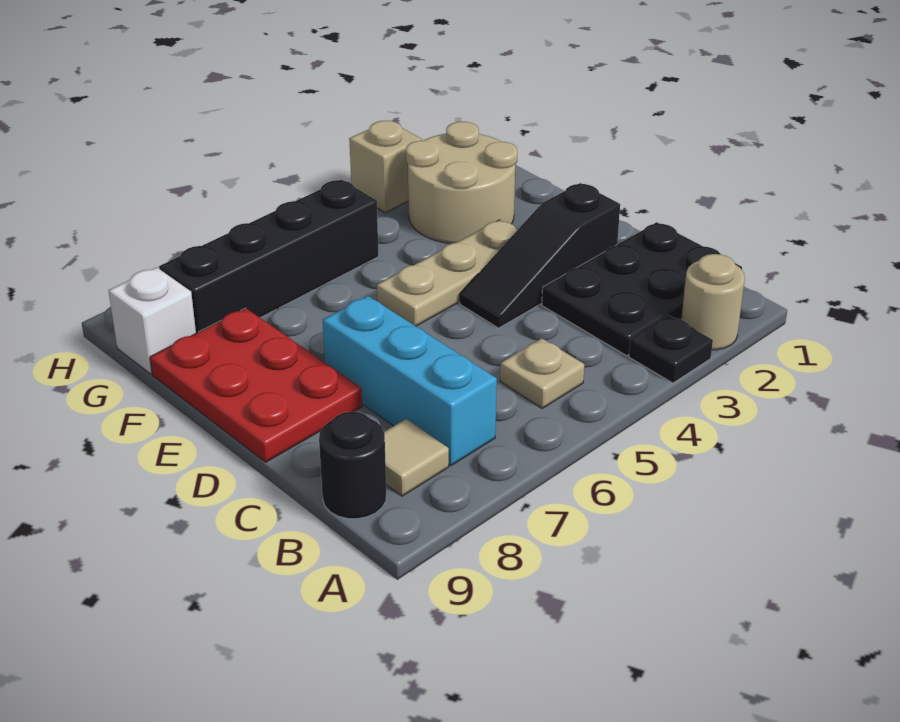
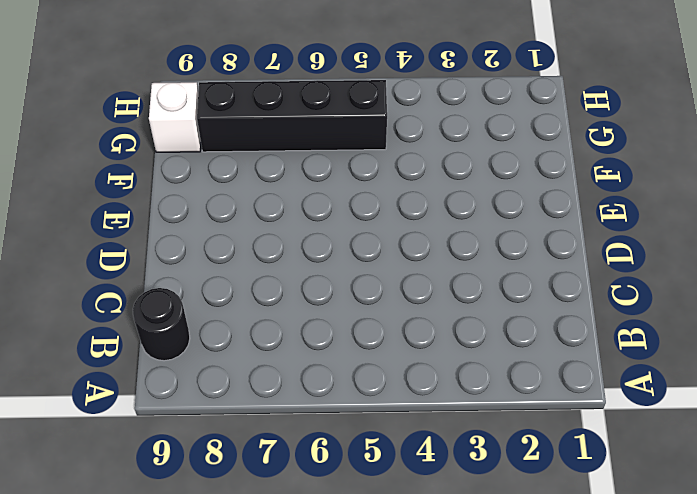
none -> tan round brick A2 level 1
none -> black plate A3 level 1
none -> black plate B1:C3 level 1

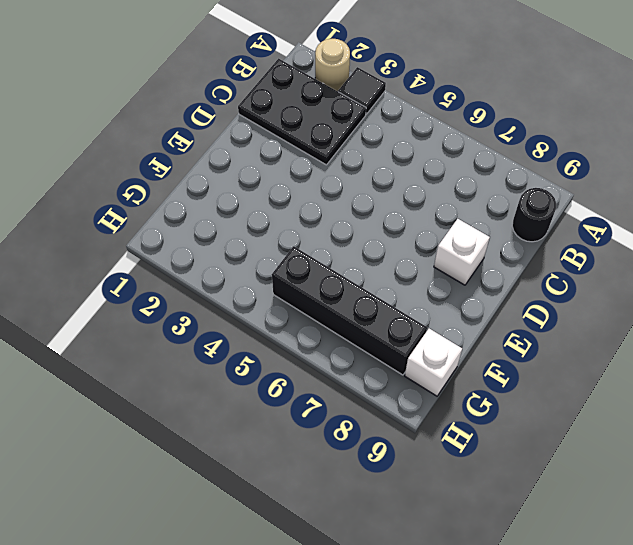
black tile A3 level 1 -> black plate A3 level 1
white brick D8 level 1 -> red plate D8:F9 level 1
none -> tan plate B5 level 1
none -> cyan brick B7:D7 level 1
none -> tan tile B8 level 1

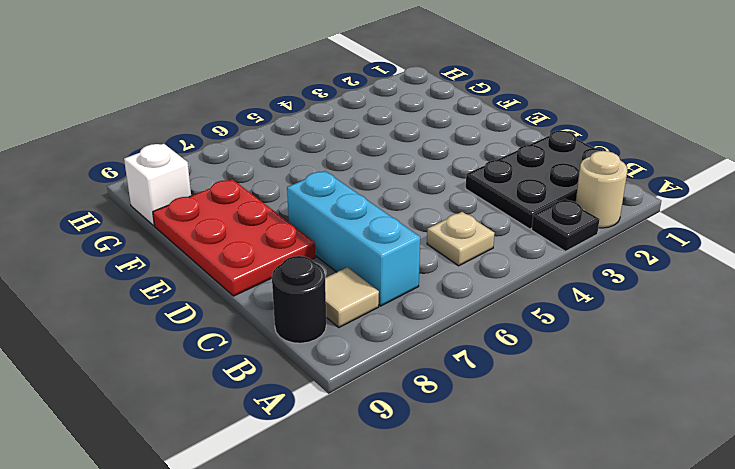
none -> black slope D2:D4 level 1 top 2
none -> tan plate E3:E5 level 1
none -> tan round brick F2:G3 level 1

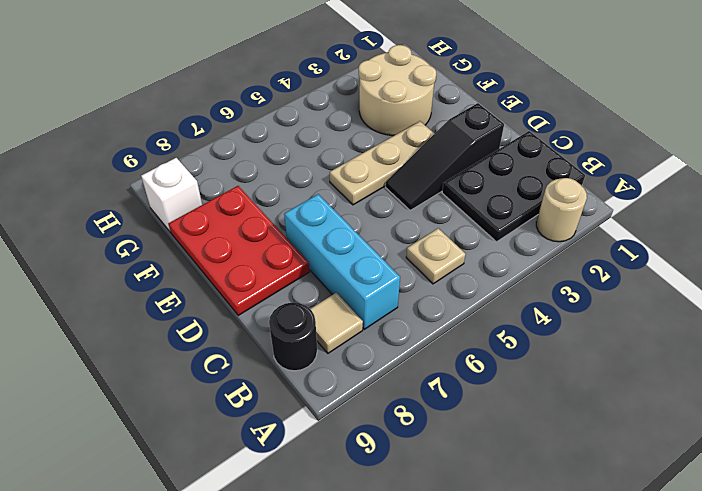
none -> black plate A3 level 1
none -> black brick G5:G8 level 1
none -> tan brick H3 level 1

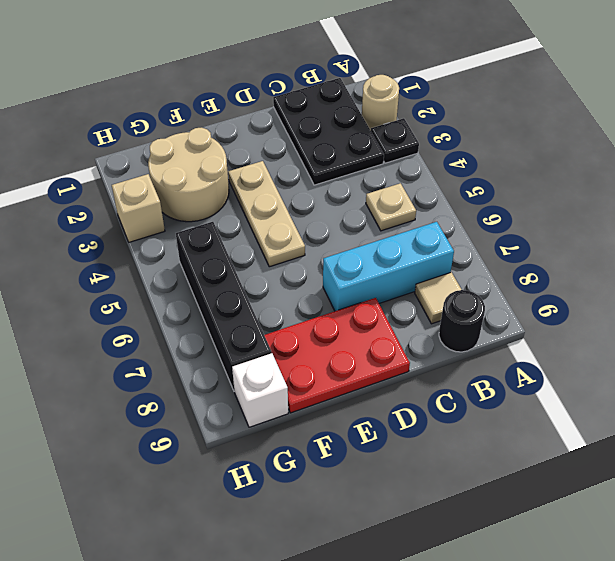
none -> black slope D2:D4 level 1 top 2

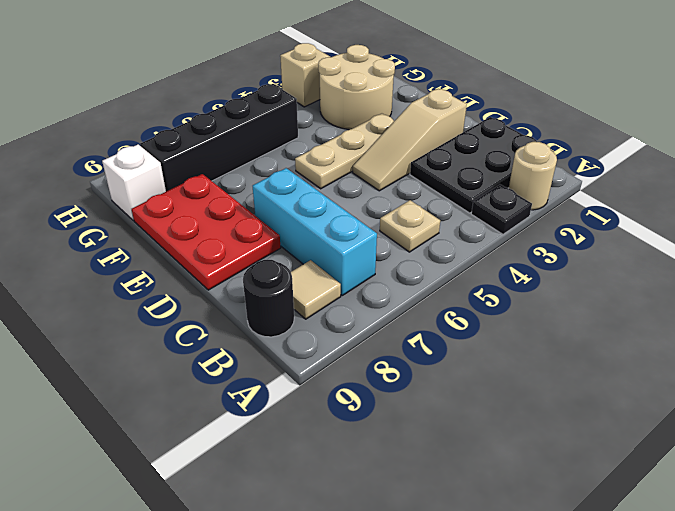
tan slope D2:D4 level 1 top 2 -> black slope D2:D4 level 1 top 2

